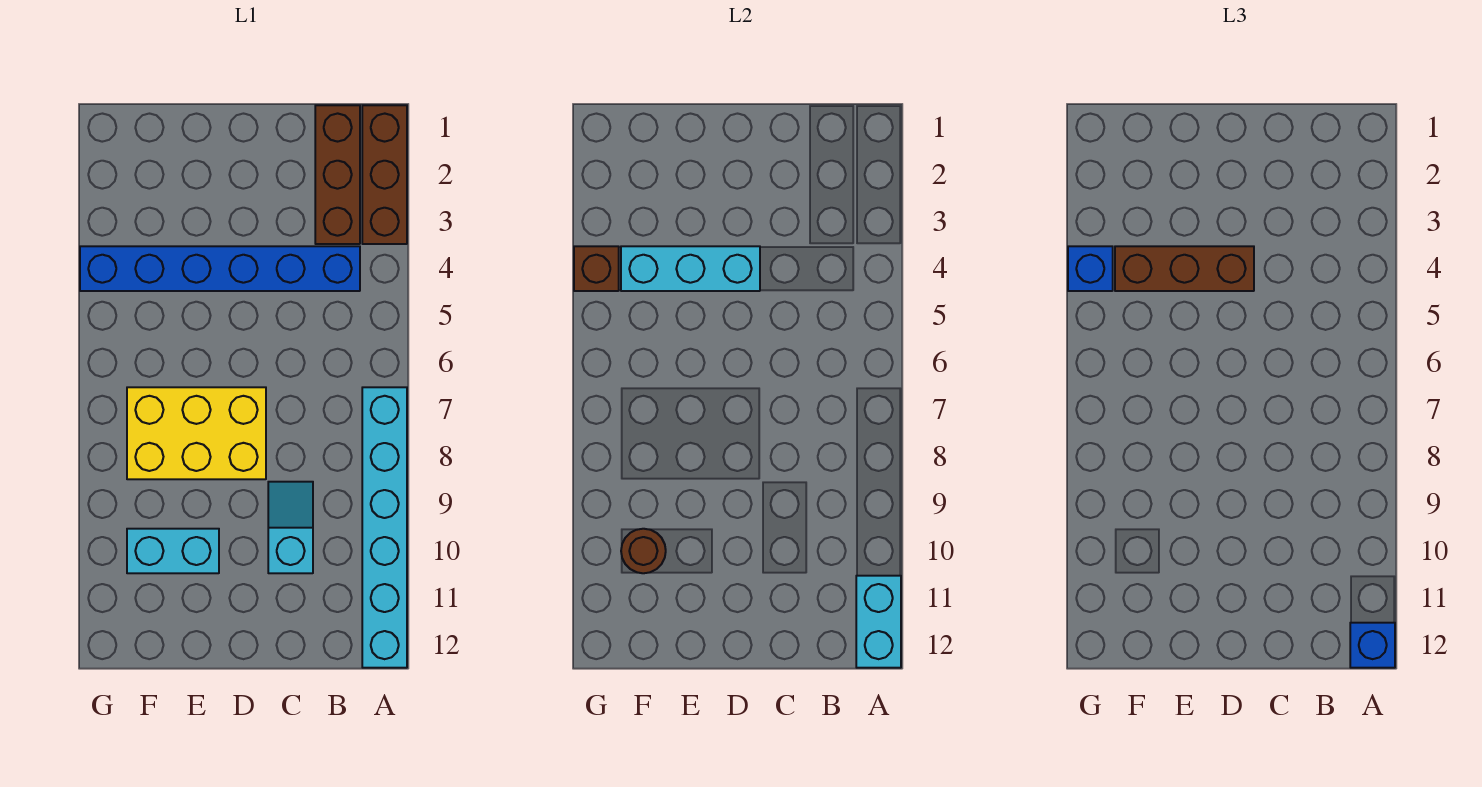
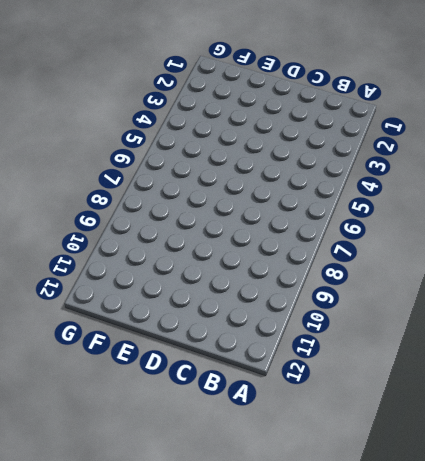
none -> brown brick A1:A3 level 1
none -> cyan brick A7:A12 level 1
none -> brown brick B1:B3 level 1

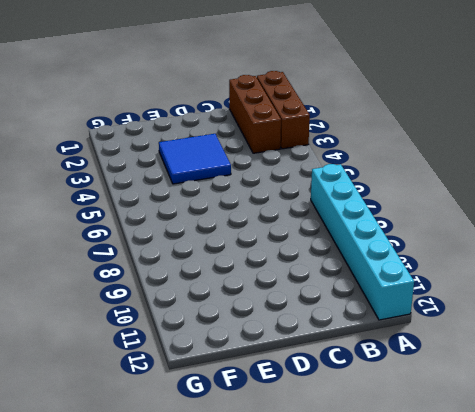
blue tile D3:E4 level 1 -> blue brick B4:G4 level 1
none -> cyan slope C9:C10 level 1 top 10
none -> yellow brick D7:F8 level 1
none -> cyan brick E10:F10 level 1

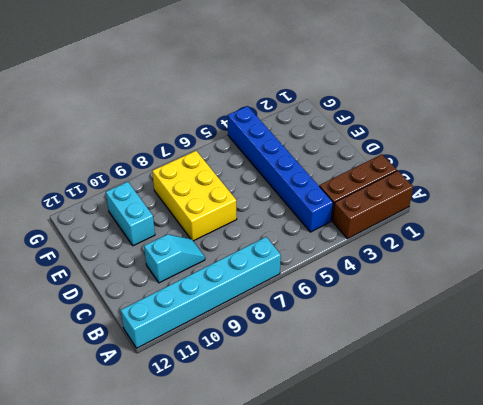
none -> cyan brick A11:A12 level 2
none -> cyan brick D4:F4 level 2
none -> brown round brick F10 level 2

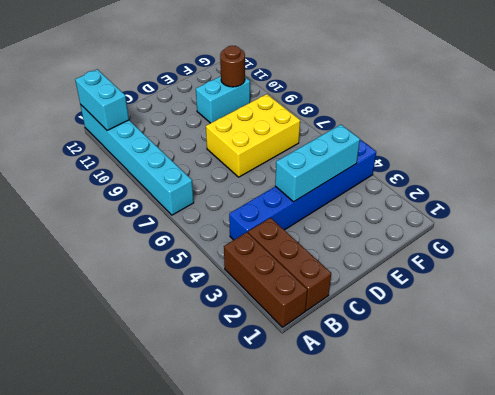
none -> cyan slope C9:C10 level 1 top 10
none -> brown brick G4 level 2
none -> blue brick A12 level 3

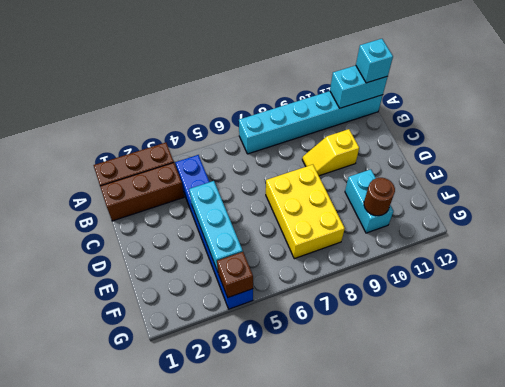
cyan brick A12 level 3 -> blue brick A12 level 3
yellow slope C9:C10 level 1 top 10 -> cyan slope C9:C10 level 1 top 10
none -> brown brick D4:F4 level 3
none -> blue brick G4 level 3

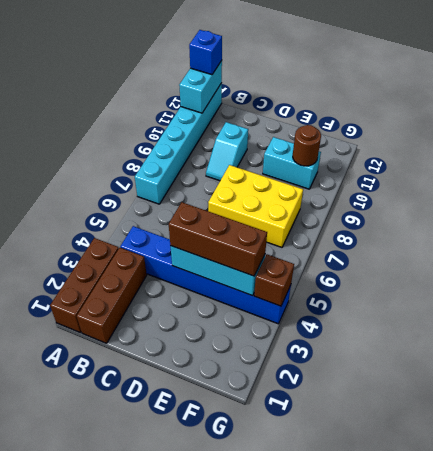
none -> blue brick G4 level 3

